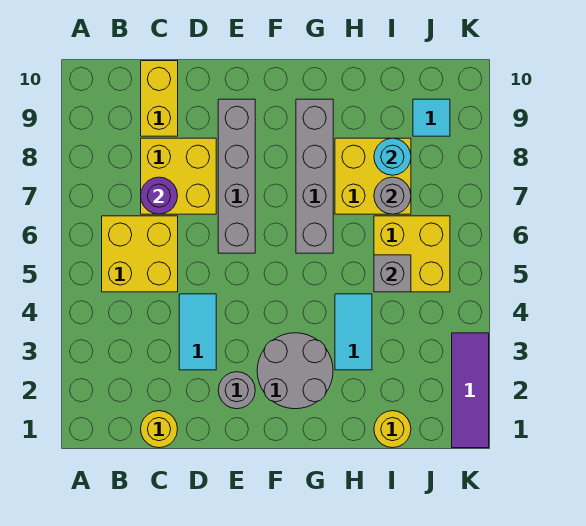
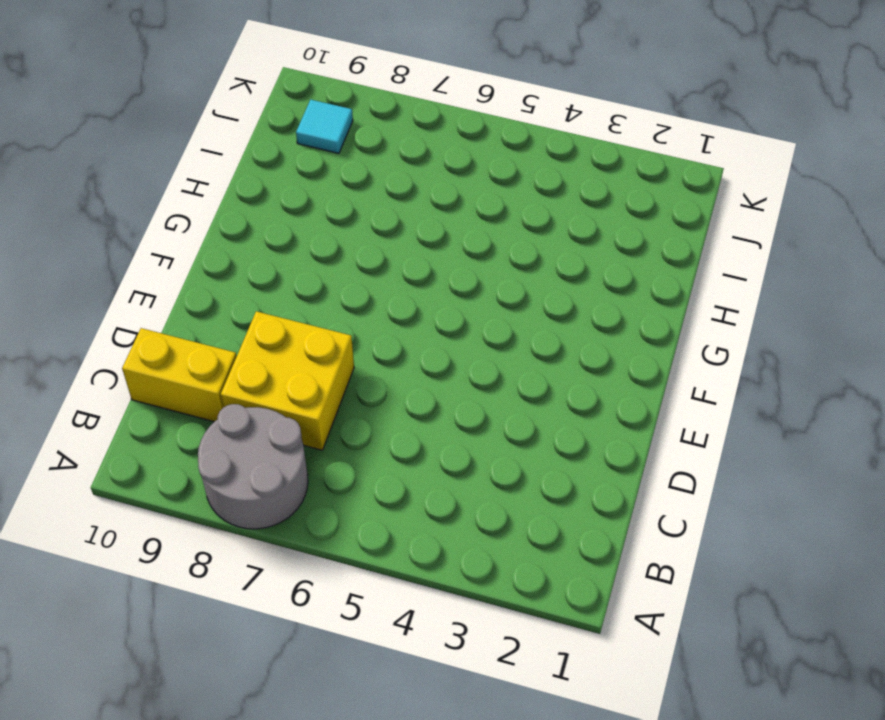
grey round brick A7:B8 level 1 -> grey round brick F2:G3 level 1
none -> yellow brick B5:C6 level 1
none -> yellow round brick C1 level 1
none -> cyan tile D3:D4 level 1

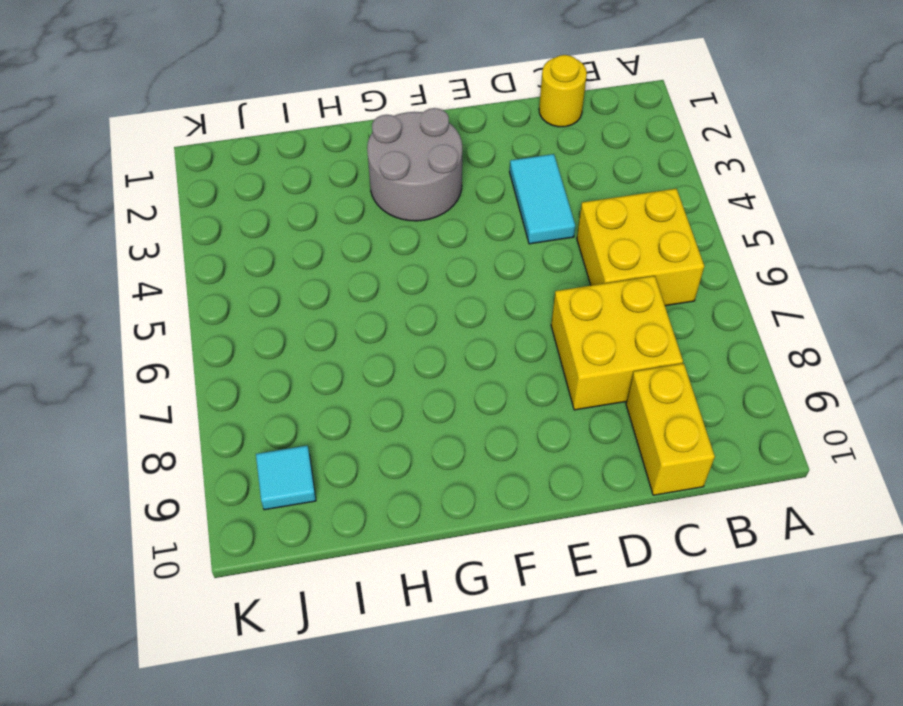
none -> grey round brick E2 level 1
none -> grey brick E6:E9 level 1
none -> grey brick G6:G9 level 1

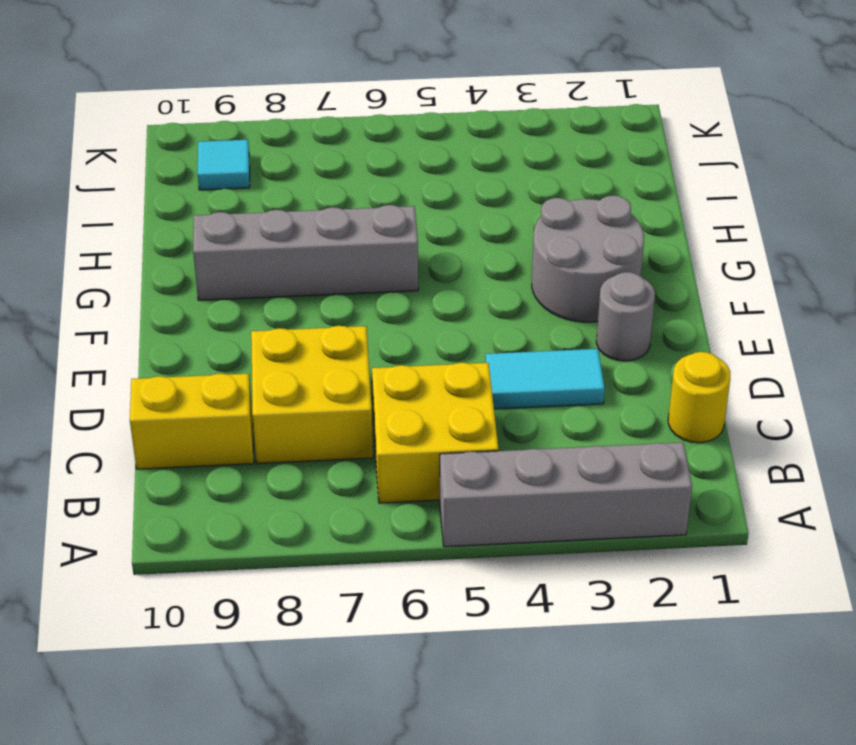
grey brick A2:A5 level 1 -> grey brick E6:E9 level 1
none -> cyan tile H3:H4 level 1
none -> yellow brick H7:I8 level 1
none -> yellow round brick I1 level 1

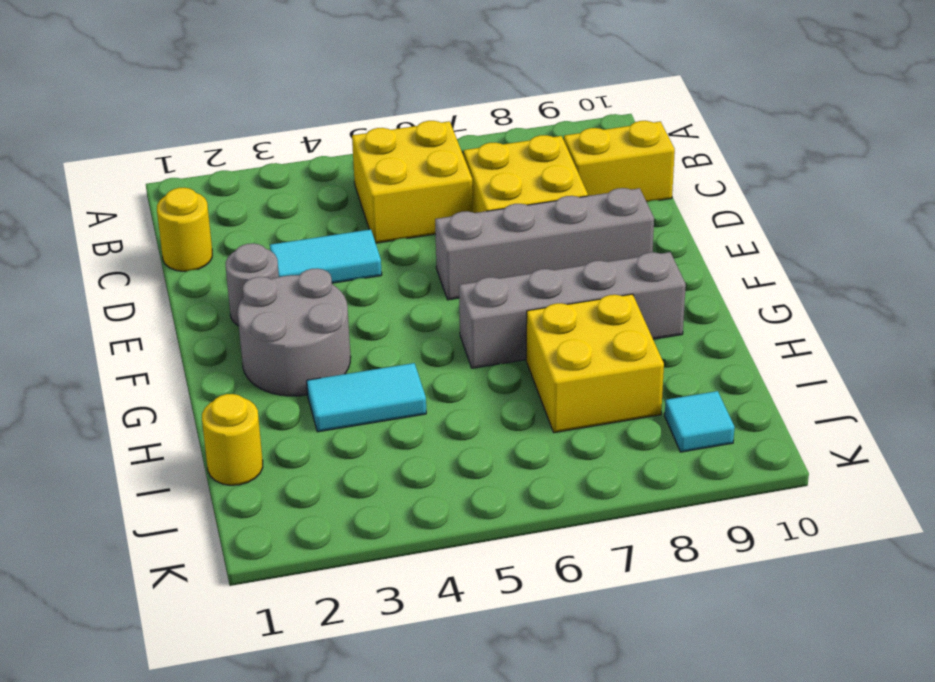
none -> yellow brick I5:J6 level 1
none -> purple tile K1:K3 level 1
none -> purple round brick C7 level 2

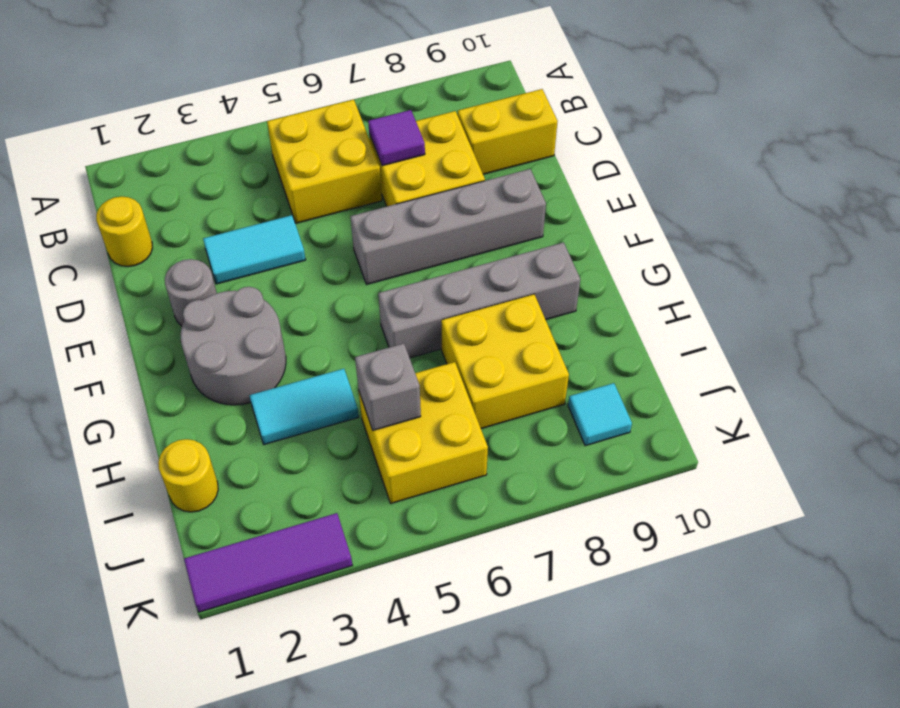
purple tile C7 level 2 -> purple round brick C7 level 2
none -> grey round brick I7 level 2
none -> cyan round brick I8 level 2

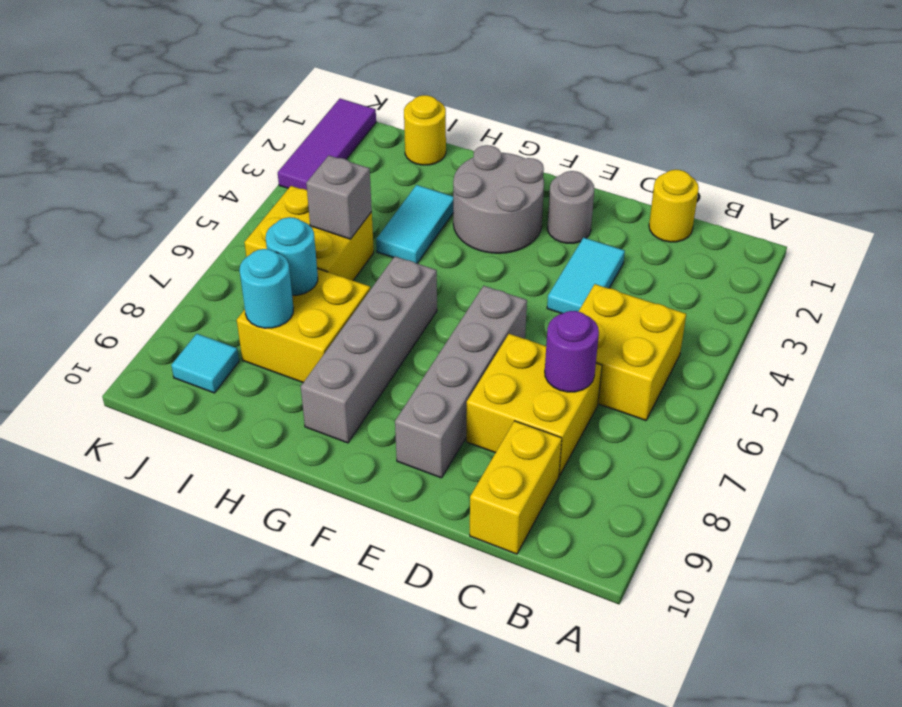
cyan round brick I7 level 2 -> grey round brick I7 level 2

